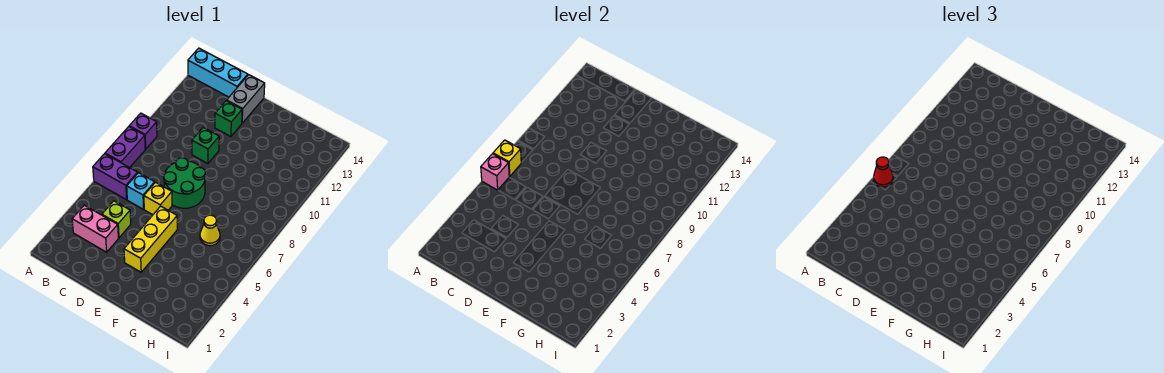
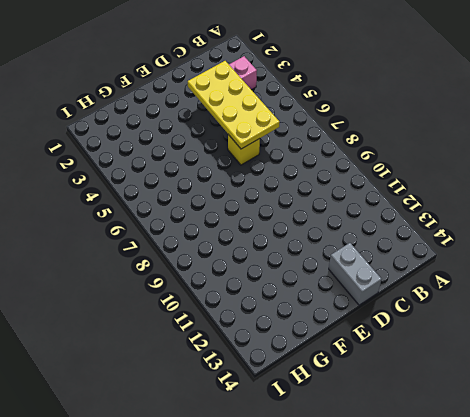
yellow plate C3:D6 level 2 -> none
none -> purple brick A6:B6 level 1
none -> purple brick A7:A8 level 1
none -> purple brick A9 level 1

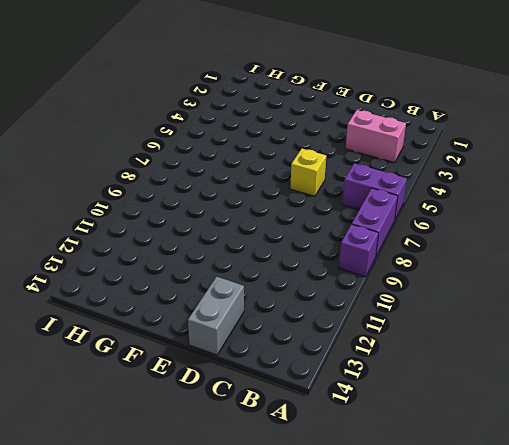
none -> cyan brick A14:C14 level 1
none -> lime brick C4 level 1
none -> cyan brick C6 level 1

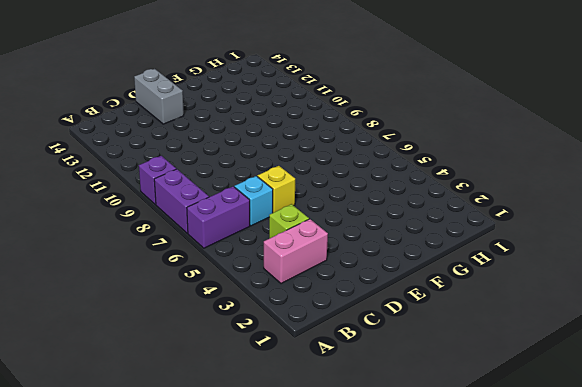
none -> cyan brick A14:C14 level 1
none -> green round brick D7:E8 level 1
none -> green brick D10 level 1

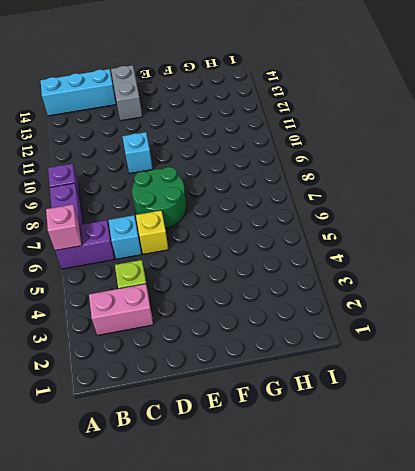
cyan brick D10 level 1 -> green brick D10 level 1
none -> green brick D12 level 1
none -> yellow brick E3:E5 level 1
none -> yellow cone G6 level 1

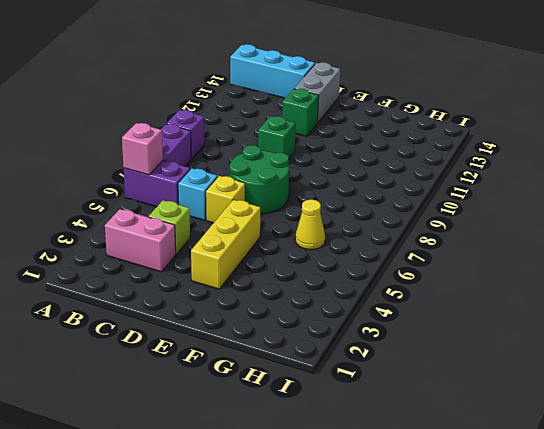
none -> yellow brick A7 level 2
none -> red cone A6 level 3

